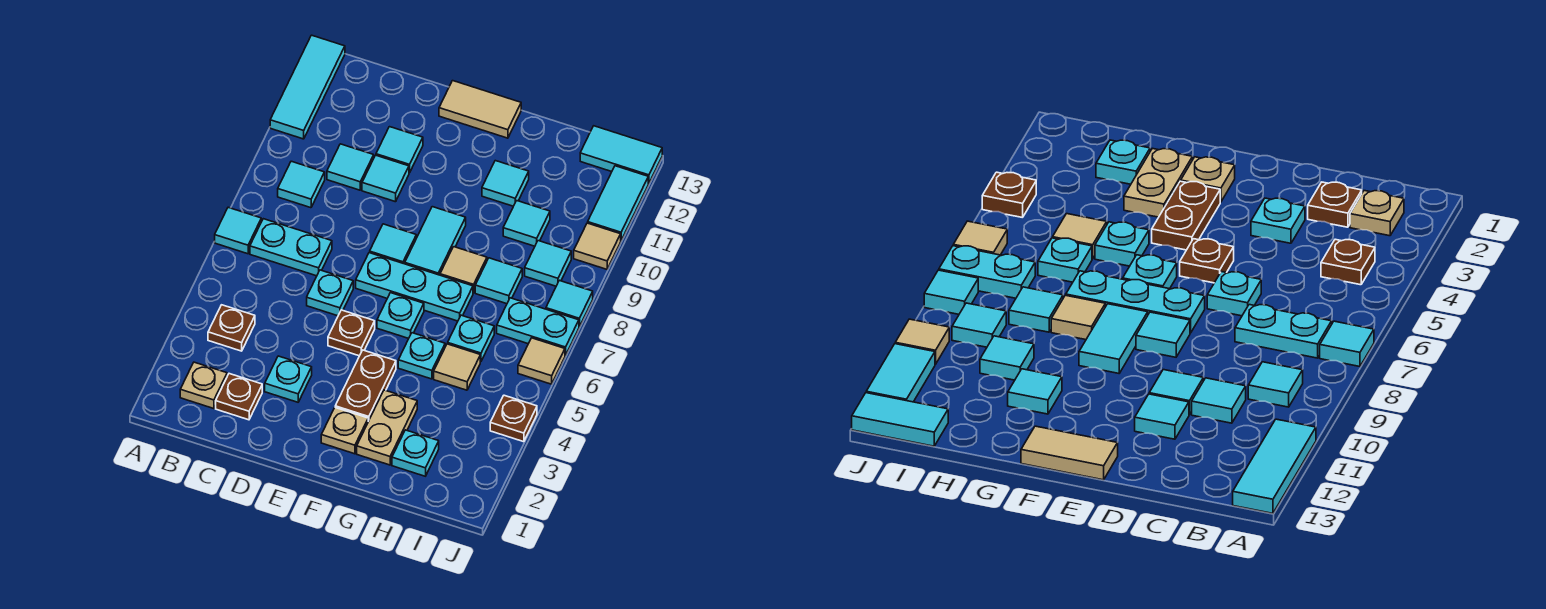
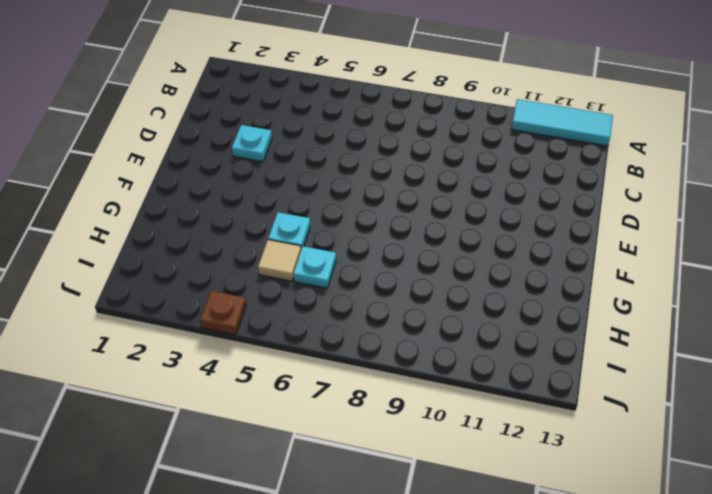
none -> cyan tile A7 level 1
none -> tan plate B2 level 1
none -> brown plate B4 level 1
none -> cyan plate B7:C7 level 1

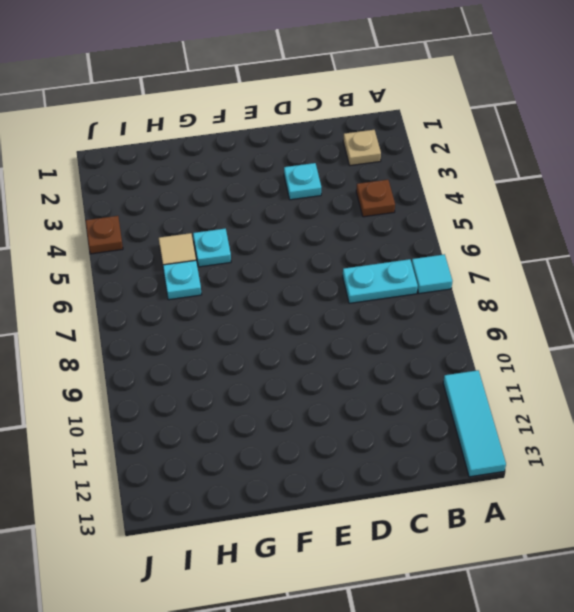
none -> cyan tile B9 level 1
none -> brown plate C2 level 1
none -> cyan tile C10 level 1
none -> cyan plate D6 level 1

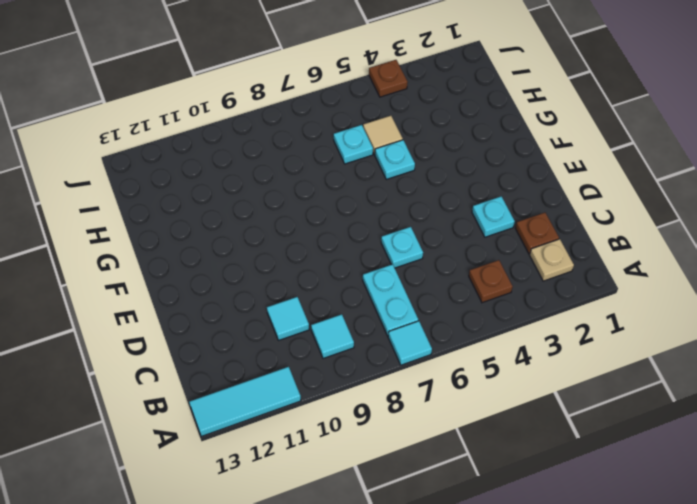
none -> cyan tile D10 level 1
none -> cyan tile D11 level 1
none -> brown plate E5 level 1
none -> cyan plate E7:G7 level 1

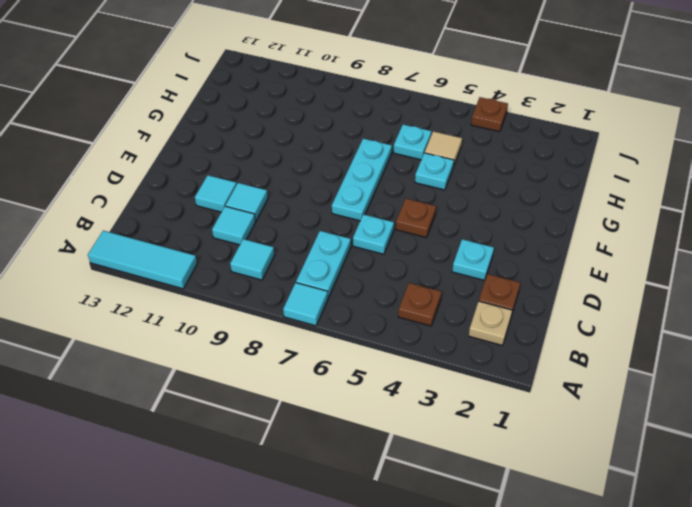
none -> cyan tile E8 level 1
none -> tan tile E13:F13 level 1
none -> tan plate F2 level 1
none -> brown plate F3:F4 level 1

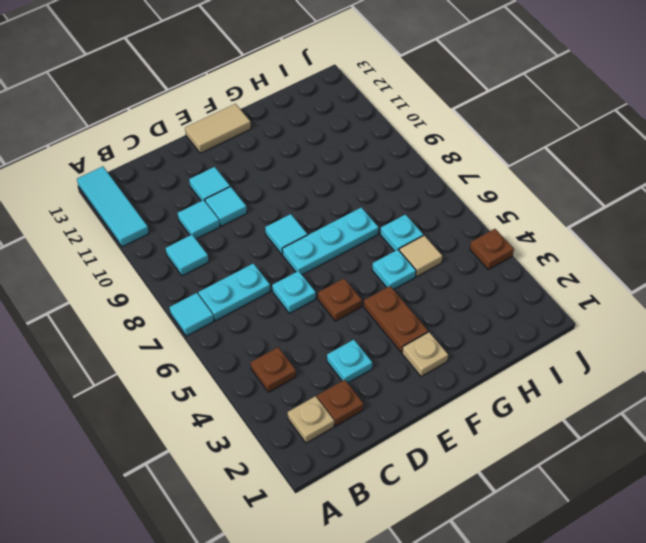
none -> cyan plate F6 level 1
none -> cyan tile F8:F9 level 1
none -> tan plate G2:G3 level 1
none -> tan tile G8 level 1

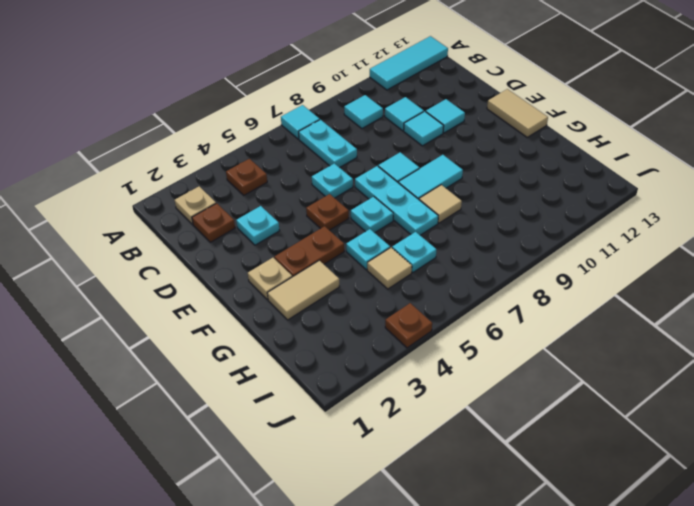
tan tile G2:G3 level 1 -> tan plate G2:G3 level 1
none -> cyan tile G11 level 1
none -> cyan plate H2 level 1
none -> cyan tile H8 level 1
none -> cyan tile H10 level 1

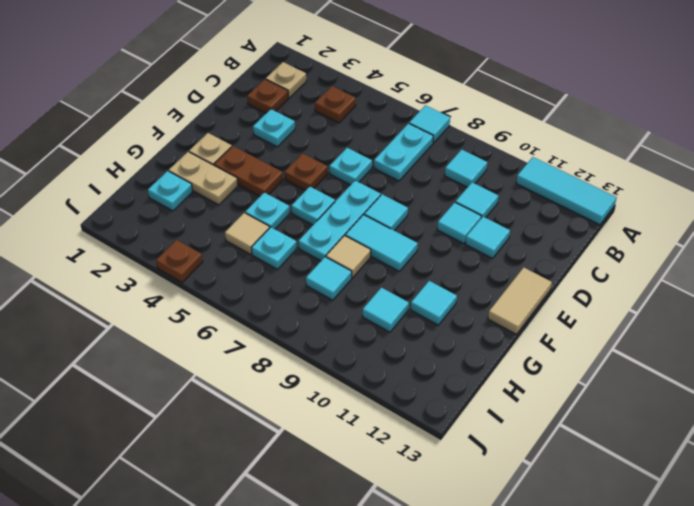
none -> cyan plate I7:J7 level 1
none -> cyan tile I9 level 1
none -> cyan tile I13:J13 level 1
none -> tan tile J6 level 1

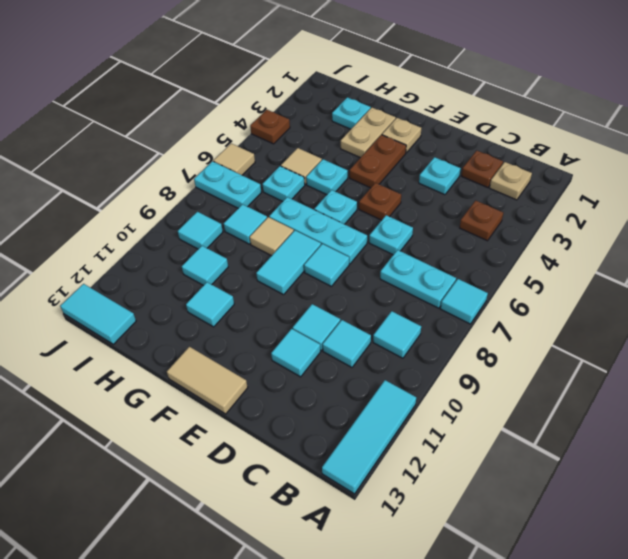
none -> cyan tile J8 level 1
none -> tan tile J10 level 1
none -> cyan tile J11:J12 level 1

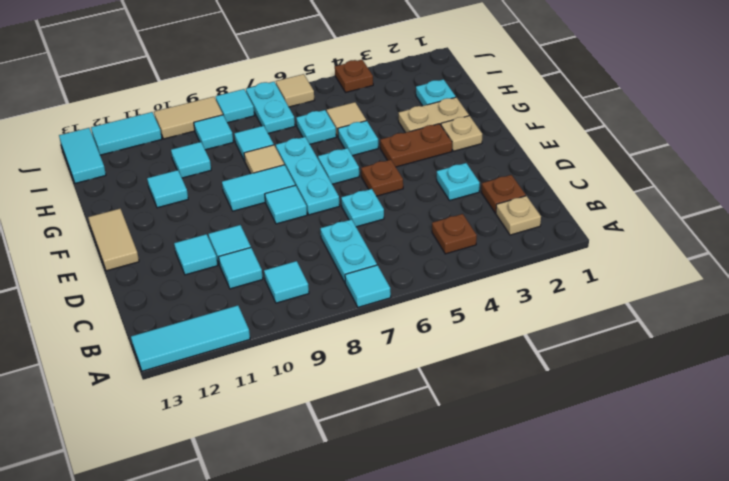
tan tile J9:J10 level 1 -> tan tile J10 level 1

